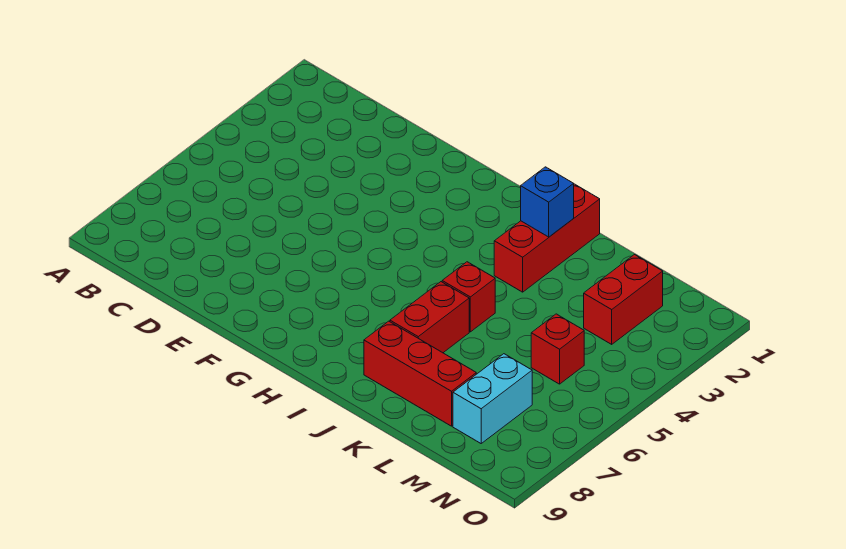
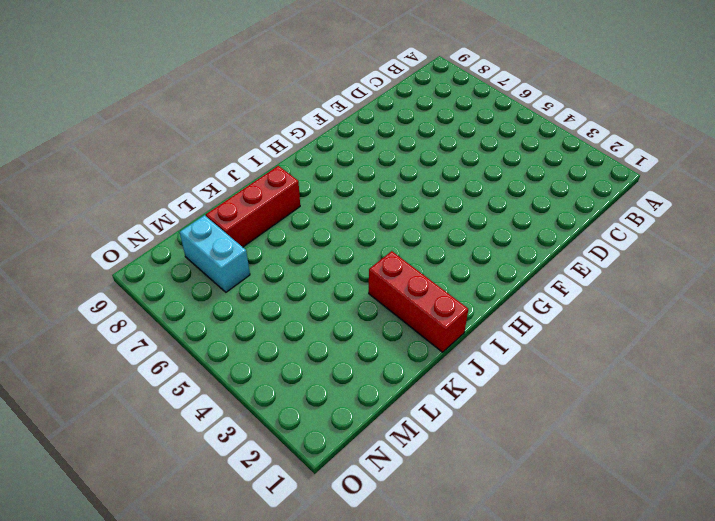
none -> red brick J5 level 1
none -> red brick J6:J7 level 1

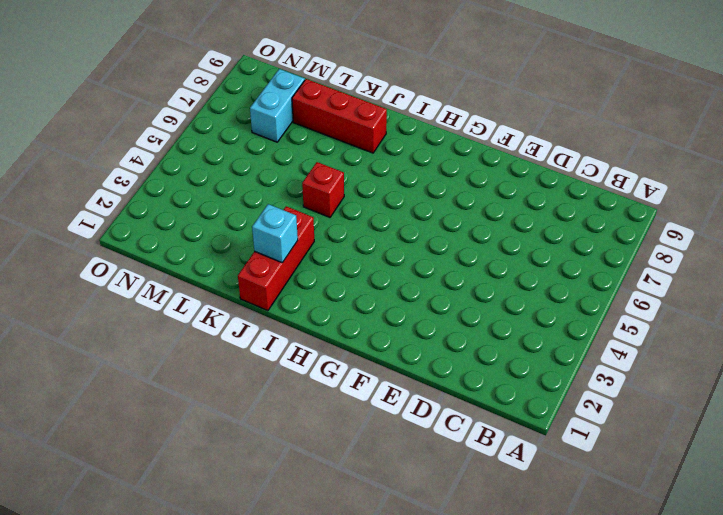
cyan brick J2 level 2 -> blue brick J2 level 2
none -> red brick J6:J7 level 1
none -> red brick M2:M3 level 1

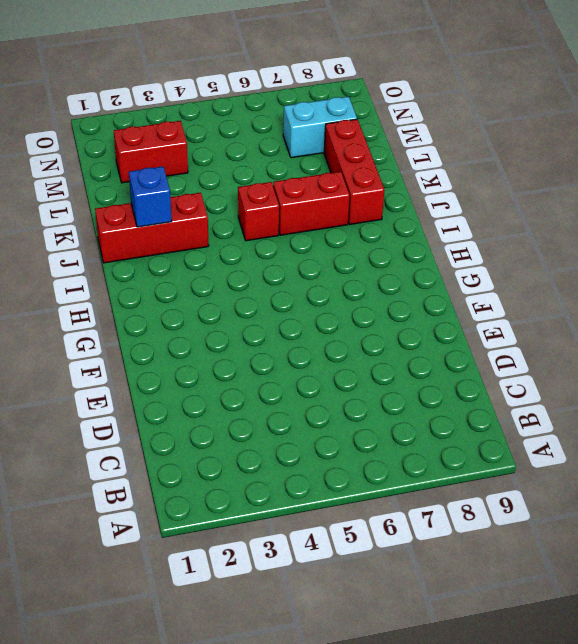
none -> red brick M5 level 1

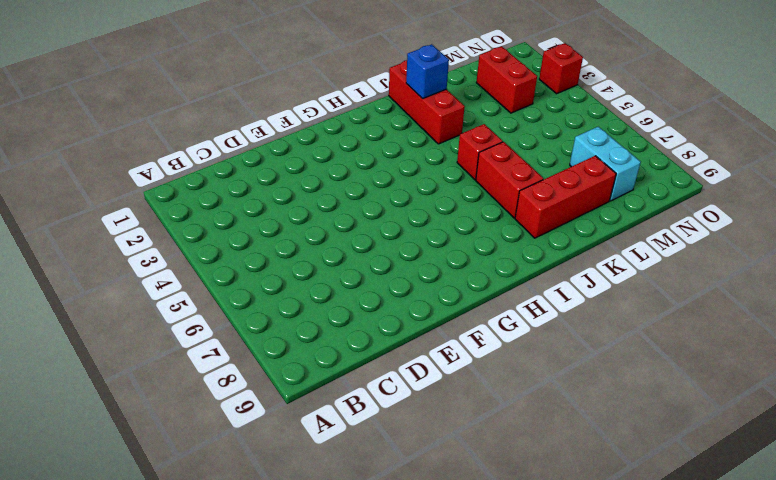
red brick O3 level 1 -> red brick M5 level 1

